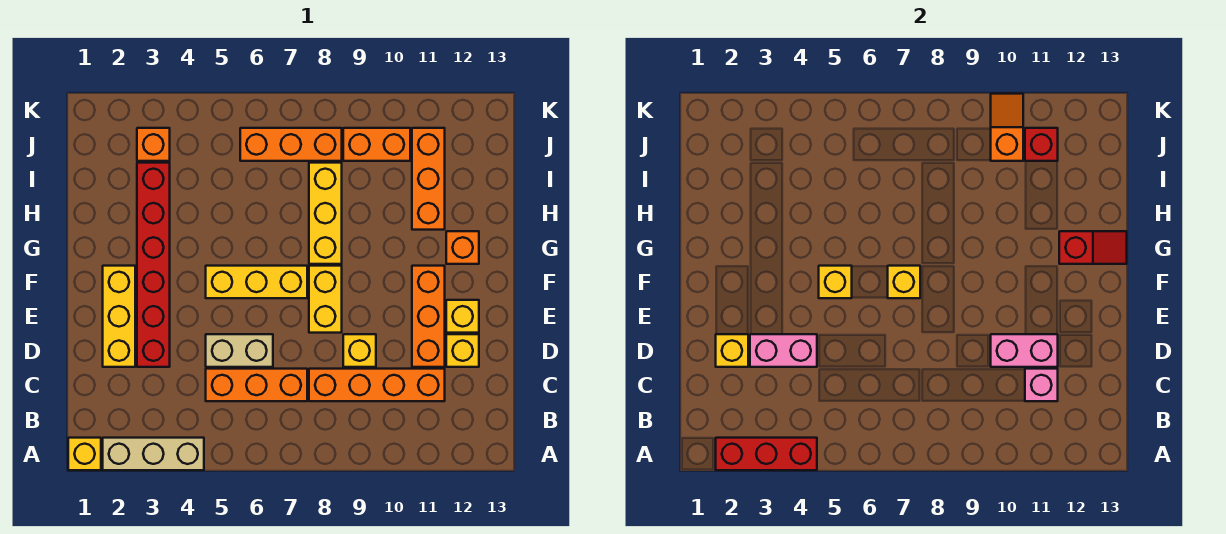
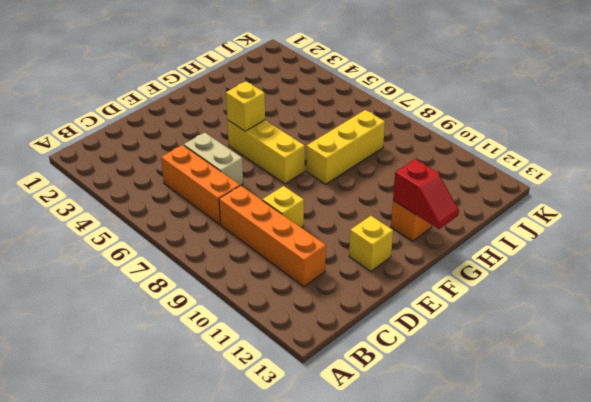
none -> yellow brick A1 level 1
none -> tan brick A2:A4 level 1
none -> yellow brick D2:F2 level 1

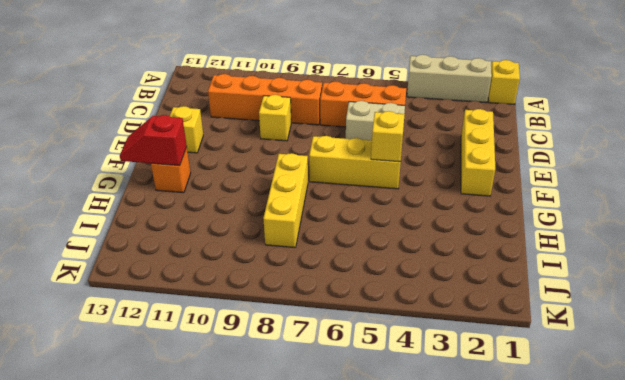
none -> red brick D3:I3 level 1
none -> orange brick D11:F11 level 1
none -> yellow brick D12 level 1

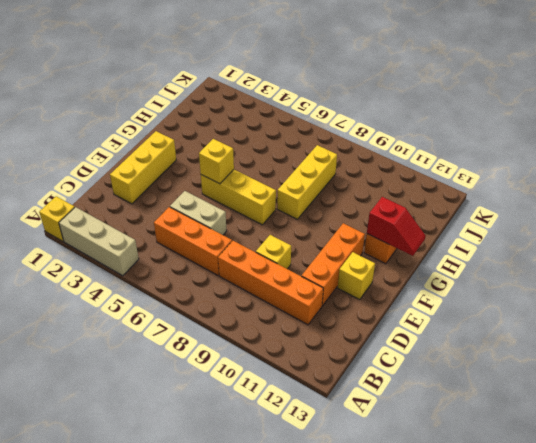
none -> red brick D3:I3 level 1
none -> yellow brick D12 level 1
none -> yellow brick E8:F8 level 1

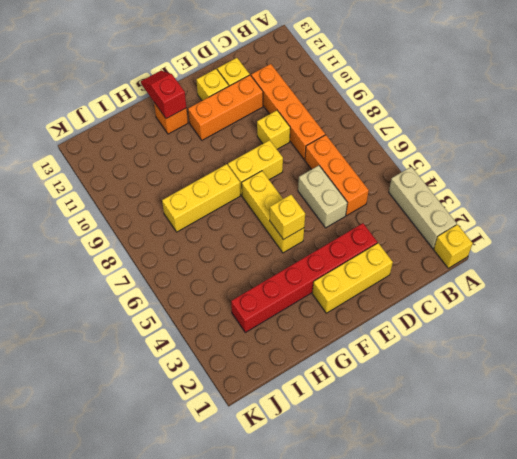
none -> orange brick H11:J11 level 1
none -> orange brick J3 level 1
none -> orange brick J6:J8 level 1

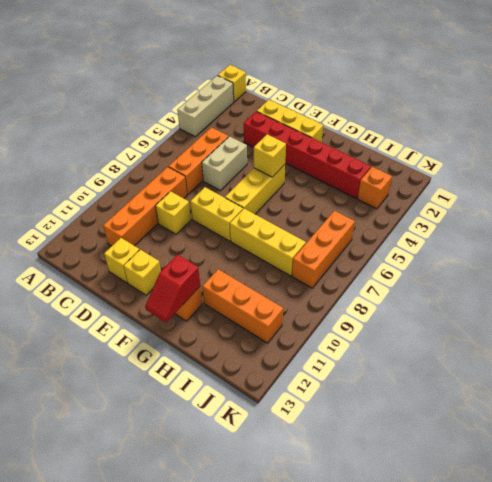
none -> orange brick D11:F11 level 1
none -> orange brick J9:J10 level 1
none -> red brick A2:A4 level 2

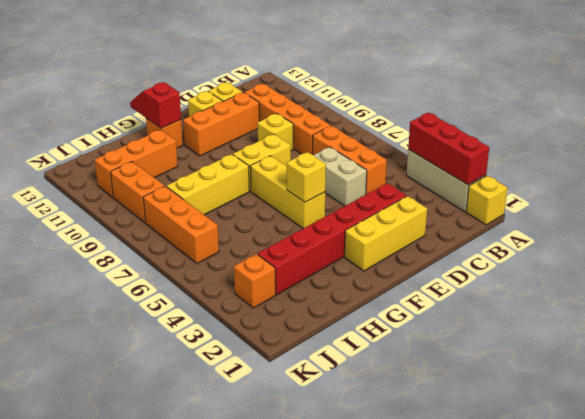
none -> pink brick C11 level 2
none -> yellow brick D2 level 2
none -> pink brick D3:D4 level 2

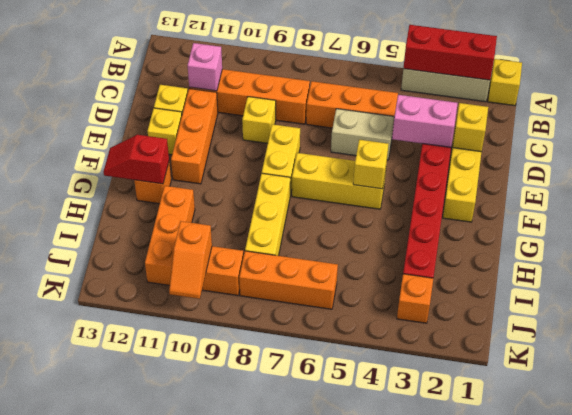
none -> pink brick D10:D11 level 2
none -> yellow brick F7 level 2
none -> red brick J11 level 2

